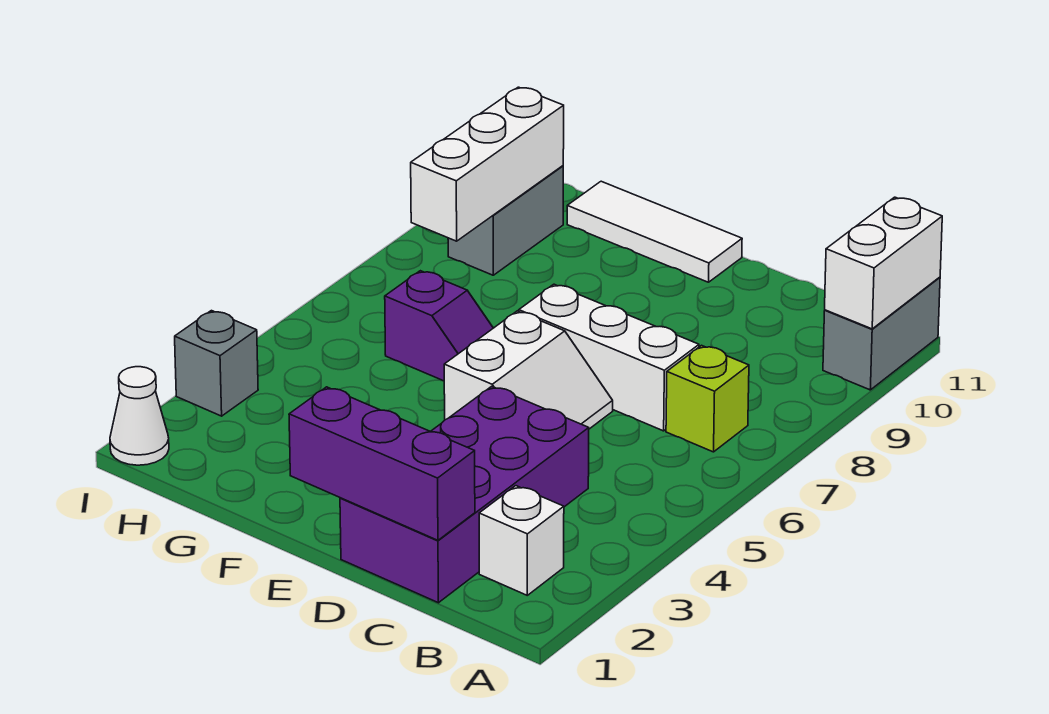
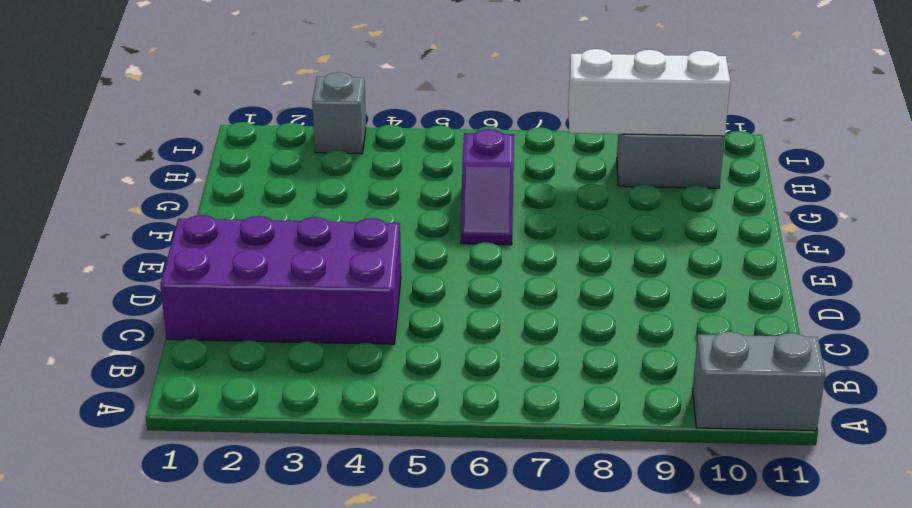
none -> white brick B2 level 1
none -> lime brick B7 level 1
none -> white brick C7:E7 level 1

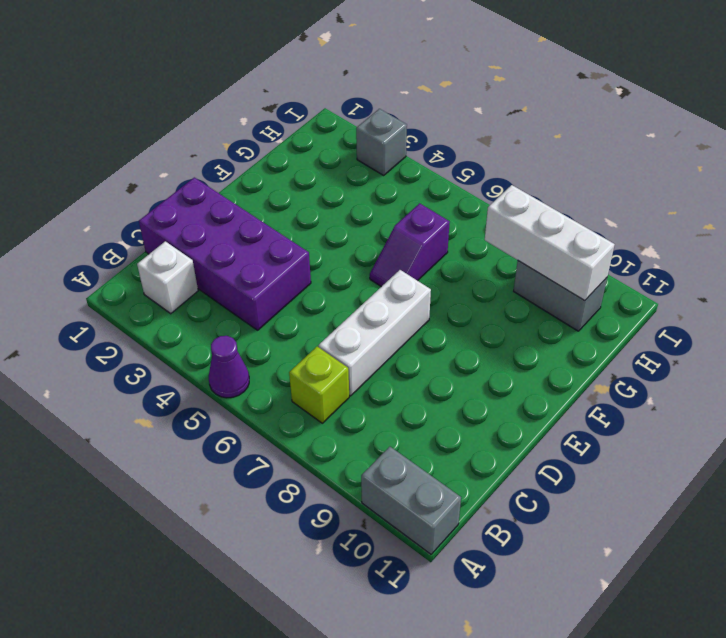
purple cone A5 level 1 -> none
none -> white slope D5:E6 level 1 top E
none -> white tile E11:G11 level 1
none -> white cone I1 level 1

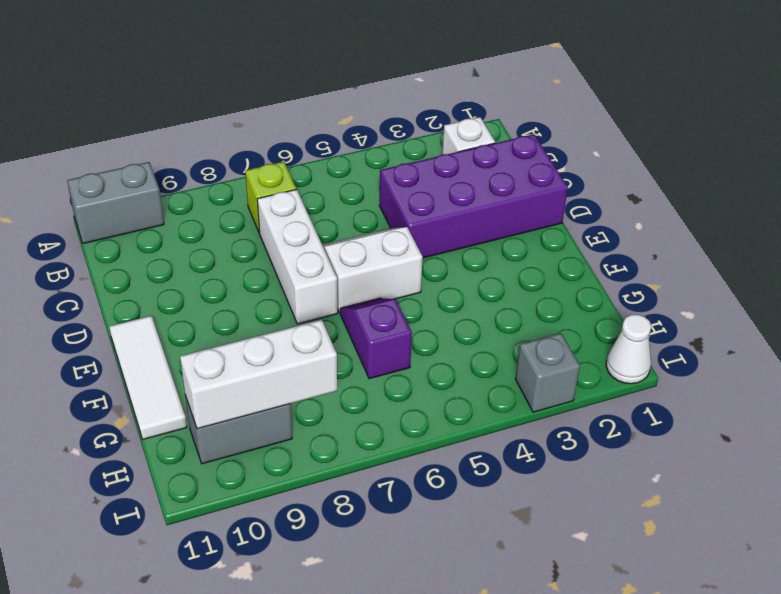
none -> white brick A10:A11 level 2
none -> purple brick C1:E1 level 2

